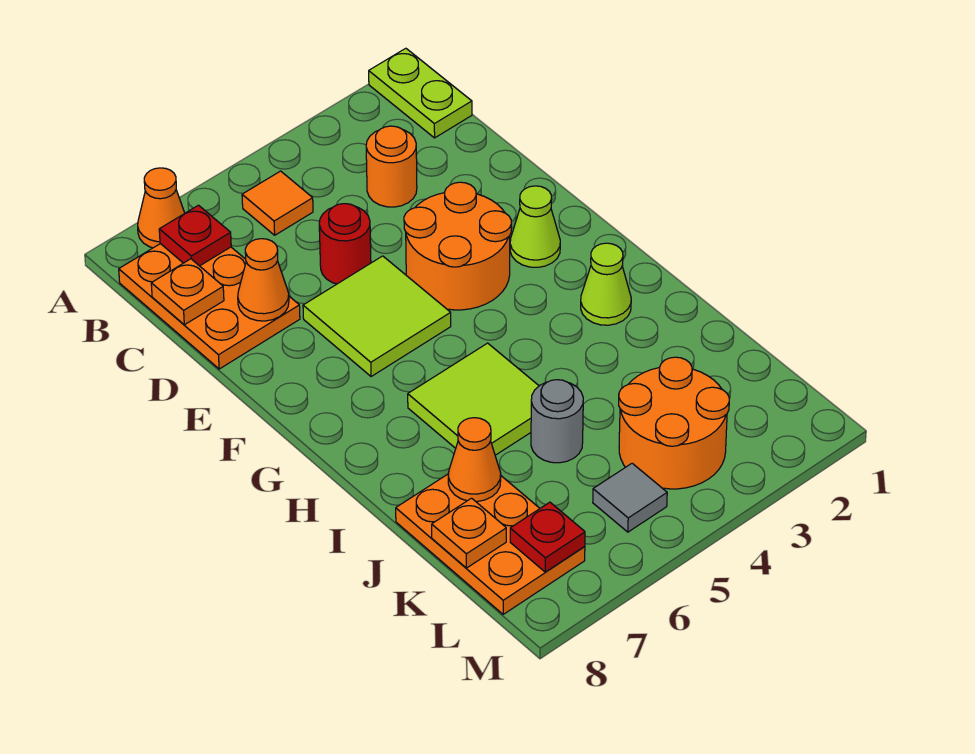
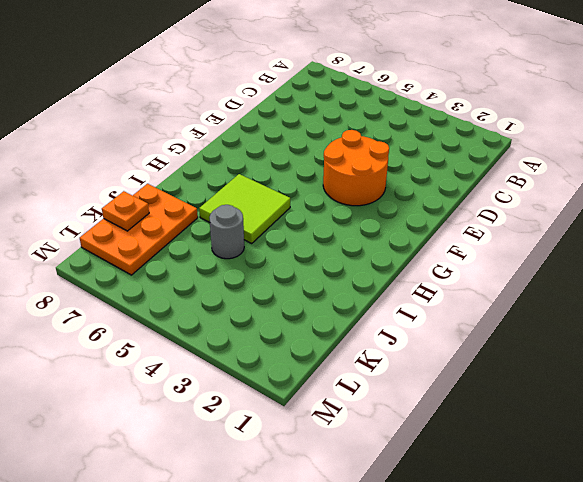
none -> lime plate A1:B1 level 1
none -> orange cone A7 level 1
none -> orange tile B5 level 1

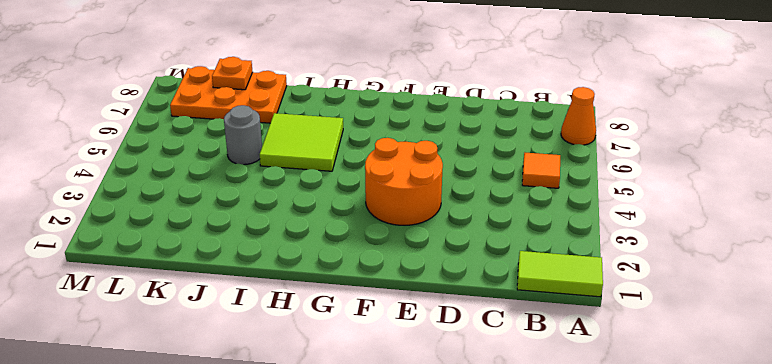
lime tile A1:B1 level 1 -> lime plate A1:B1 level 1
none -> orange plate B7:D8 level 1
none -> orange round brick C3 level 1
none -> red round brick D5 level 1

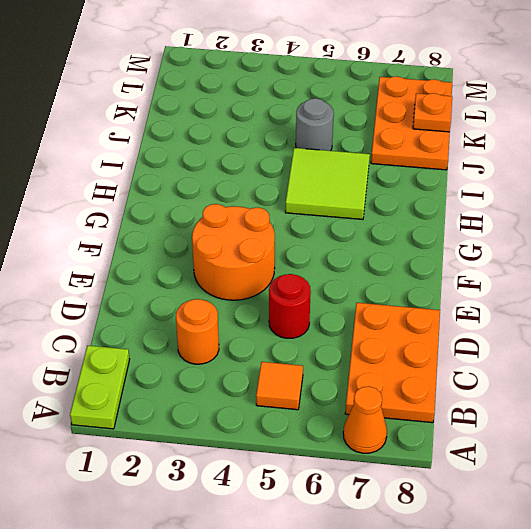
none -> lime tile E5:F6 level 1
none -> lime cone F2 level 1
none -> lime cone H2 level 1

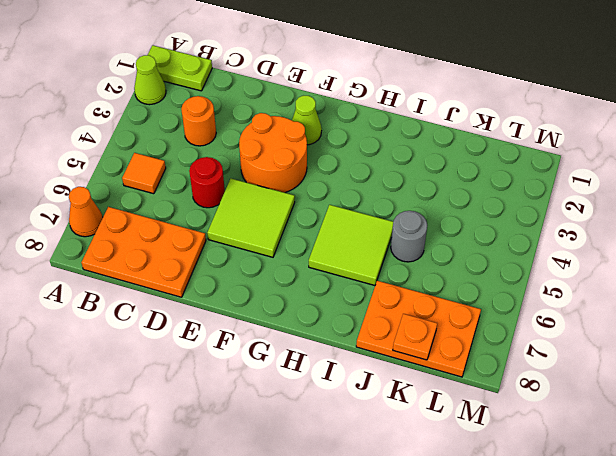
lime cone A2 level 1 -> lime cone H2 level 1
none -> orange round brick K3:L4 level 1
none -> grey tile L5 level 1
none -> red plate B7 level 2

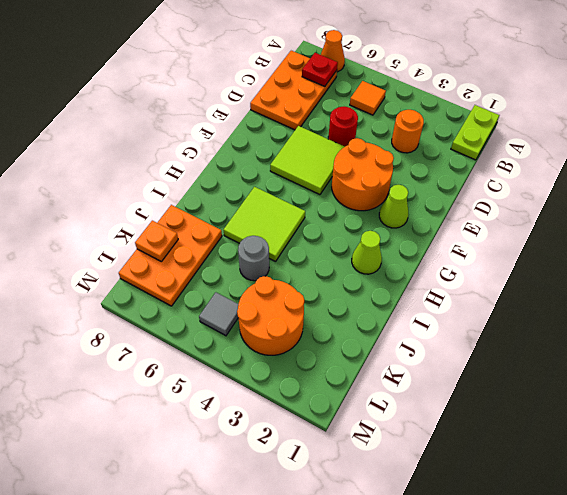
none -> orange plate C8 level 2
none -> orange cone D7 level 2
none -> orange cone J7 level 2

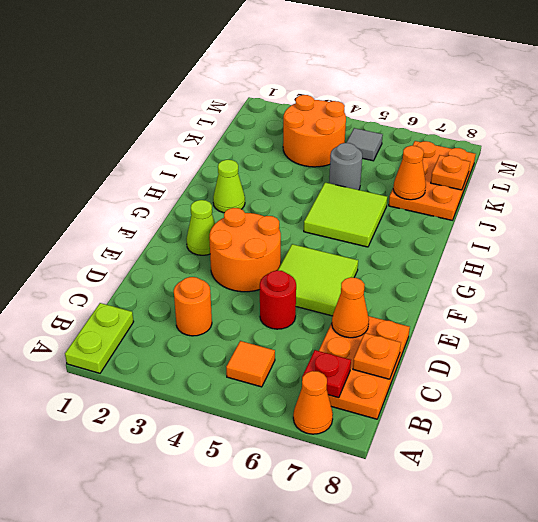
none -> red plate L7 level 2

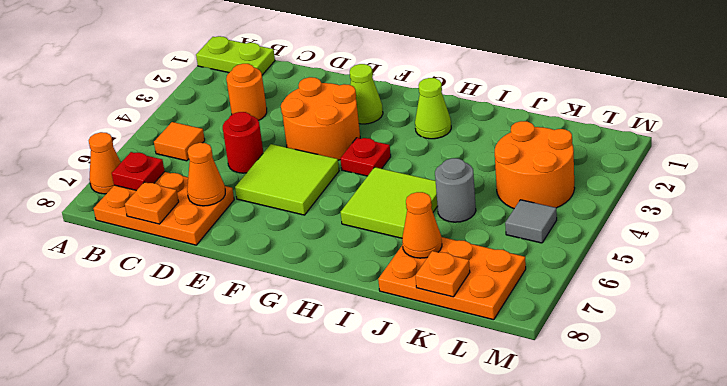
red plate G4 level 1 -> red plate L7 level 2

